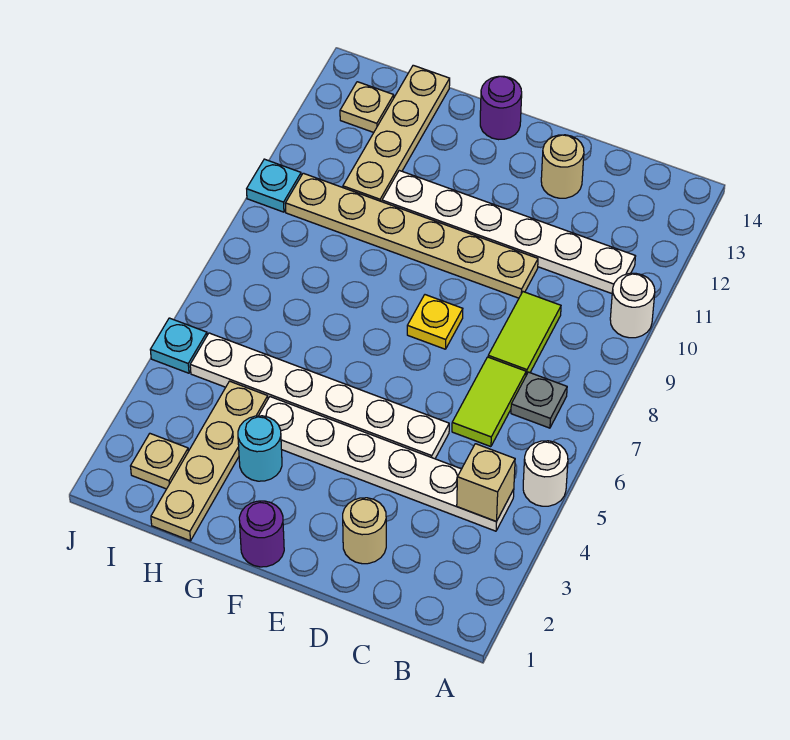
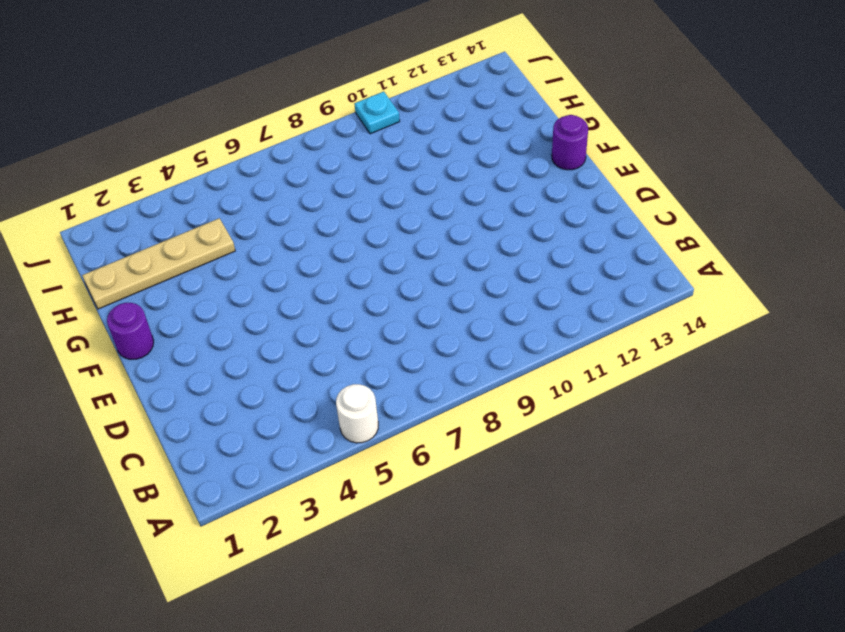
none -> white round brick A10 level 1
none -> white plate B4:G4 level 1
none -> grey plate B7 level 1

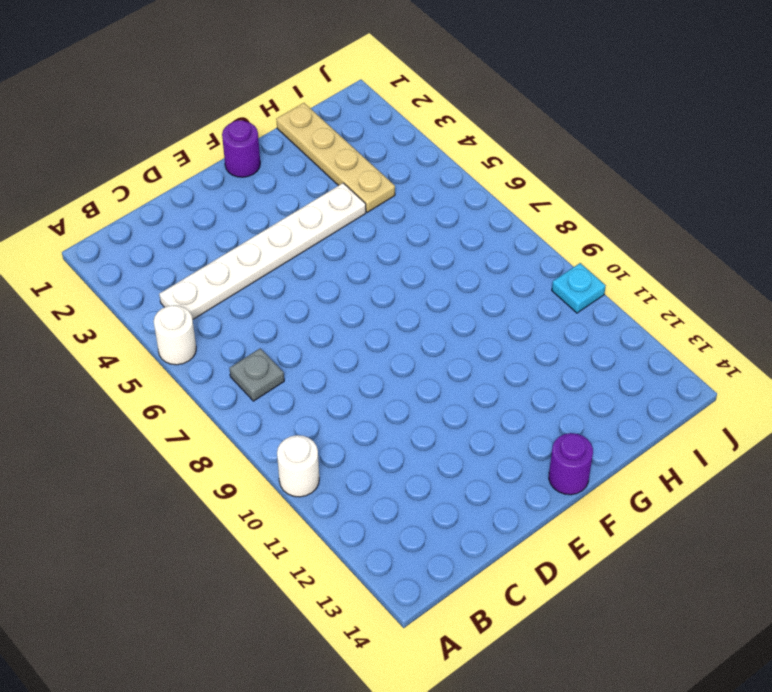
none -> white plate B11:G11 level 1
none -> lime tile C6:C7 level 1
none -> lime tile C8:C9 level 1

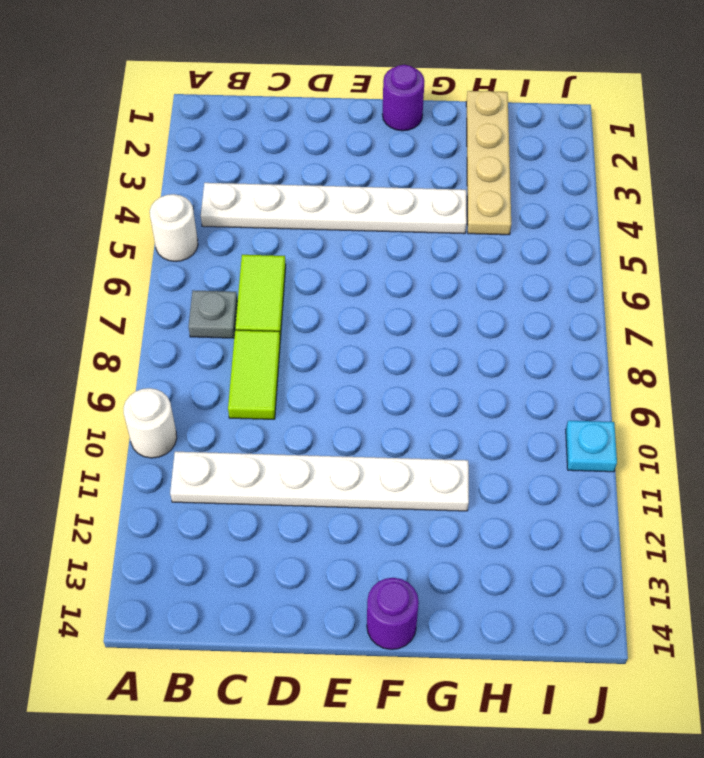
none -> tan round brick D2 level 1
none -> white plate D5:I5 level 1
none -> tan plate D10:I10 level 1

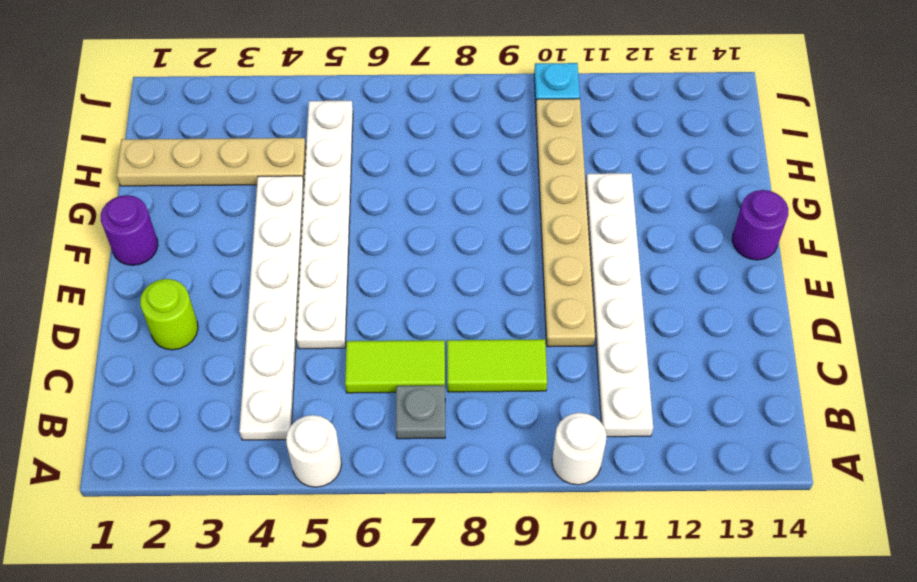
lime round brick D2 level 1 -> tan round brick D2 level 1
none -> tan round brick D13 level 1
none -> yellow plate E8 level 1
none -> cyan round brick G3 level 1

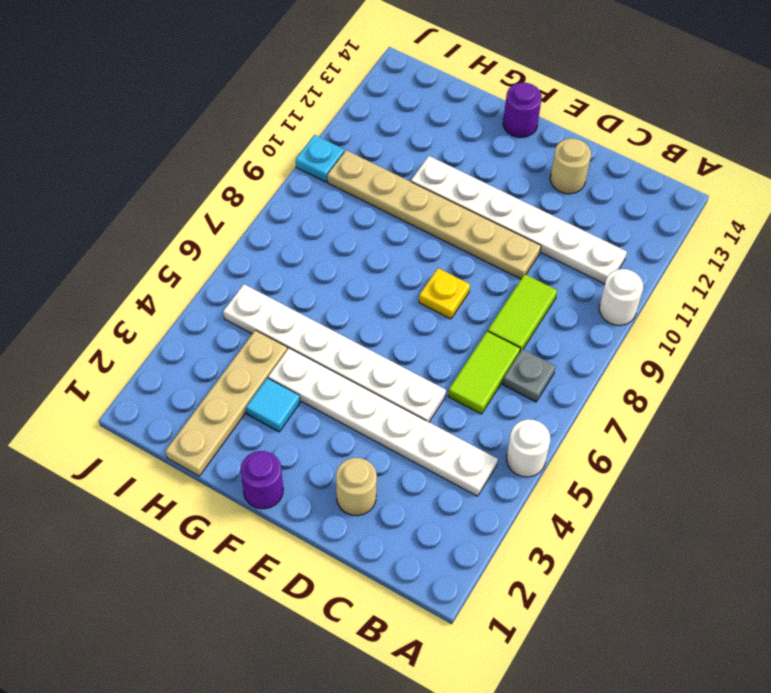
cyan tile G3 level 1 -> cyan round brick G3 level 1
none -> tan plate H11:H14 level 1
none -> tan plate I2 level 1
none -> tan plate I13 level 1

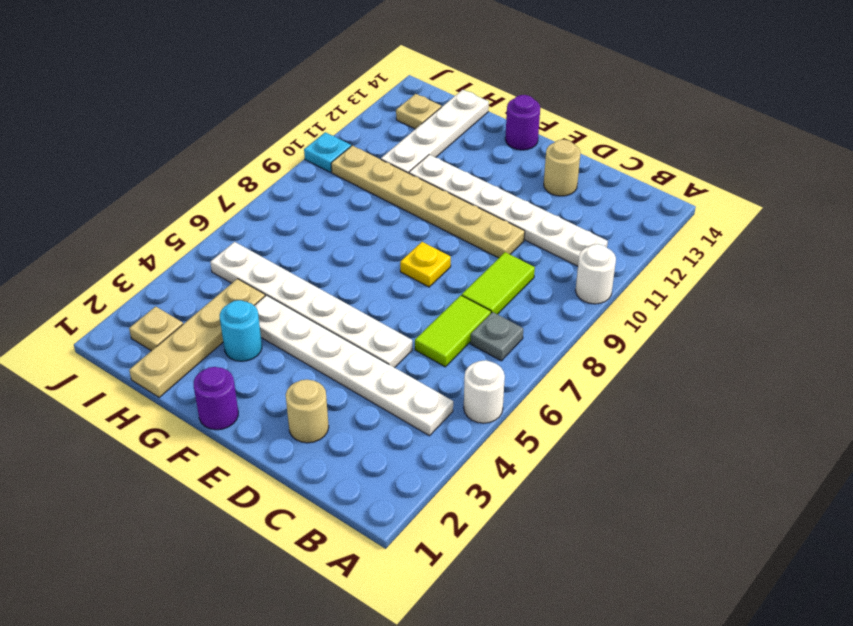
white plate H11:H14 level 1 -> tan plate H11:H14 level 1
none -> cyan plate J5 level 1
none -> tan brick B4 level 2

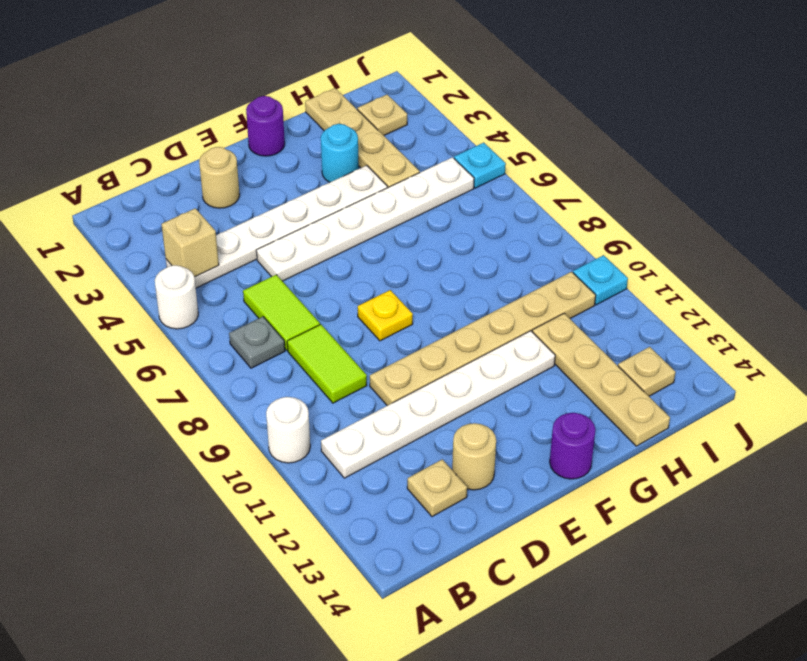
tan plate C13 level 1 -> none

